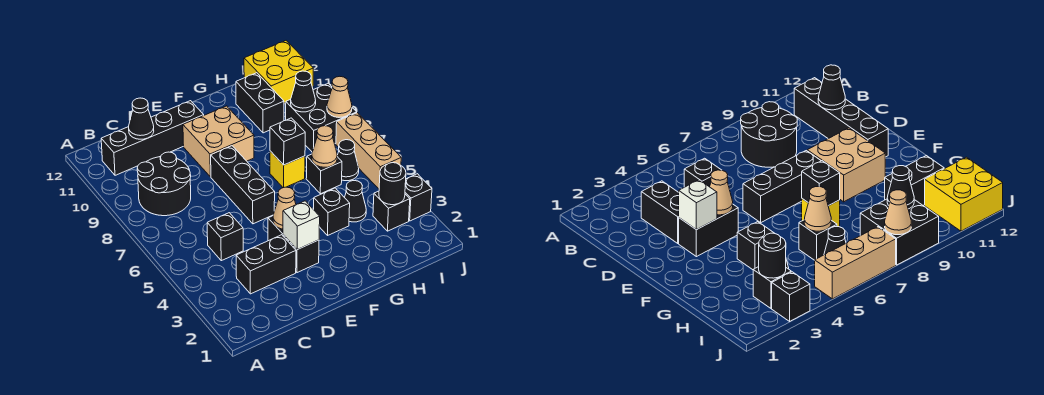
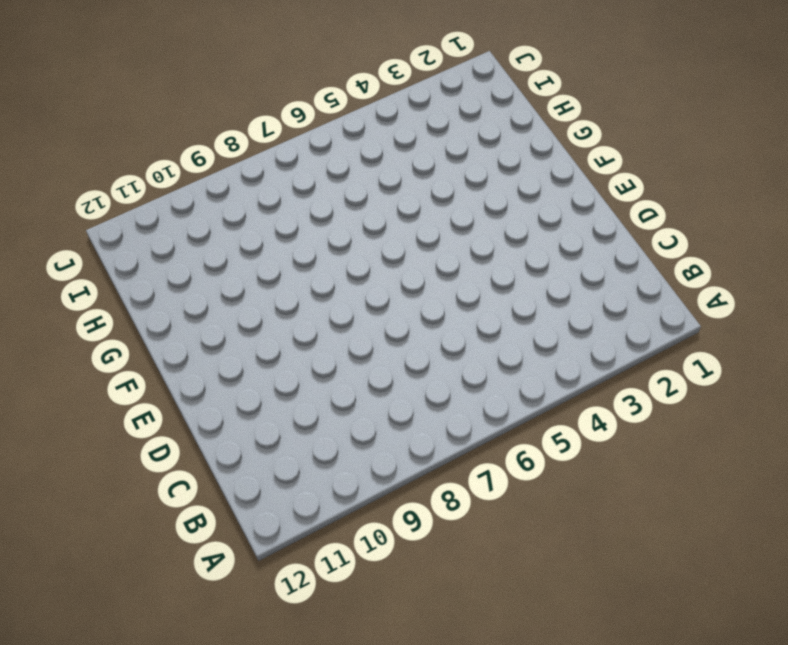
none -> black round brick B8:C9 level 1
none -> black brick B11:E11 level 1
none -> black brick C3:D3 level 1

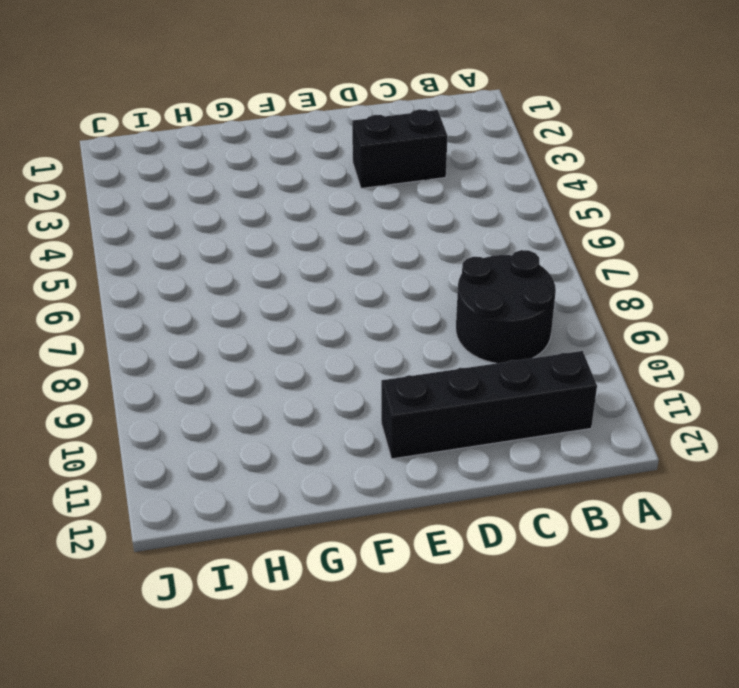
none -> black brick C5 level 1
none -> black brick E3:E4 level 1
none -> black brick E6:E8 level 1

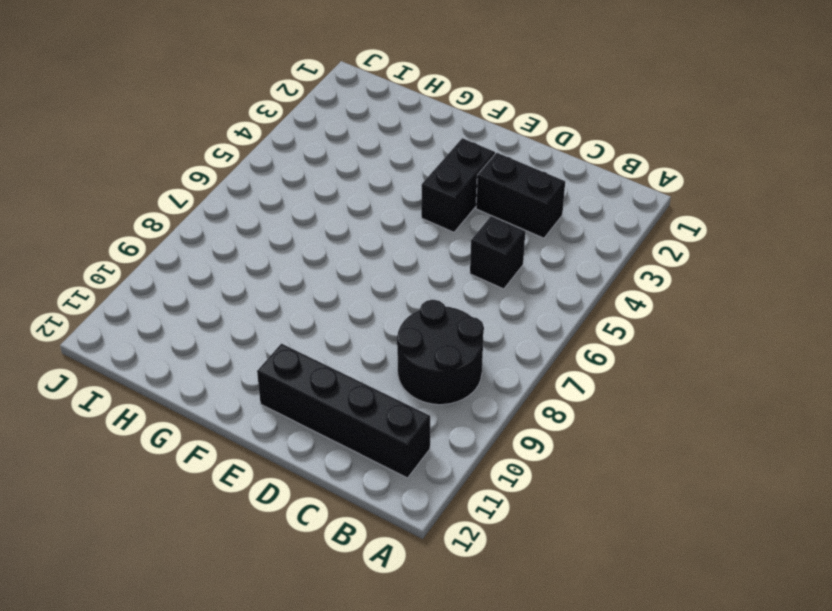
none -> black brick E6:E8 level 1
none -> tan brick E9:F10 level 1
none -> black brick G4 level 1

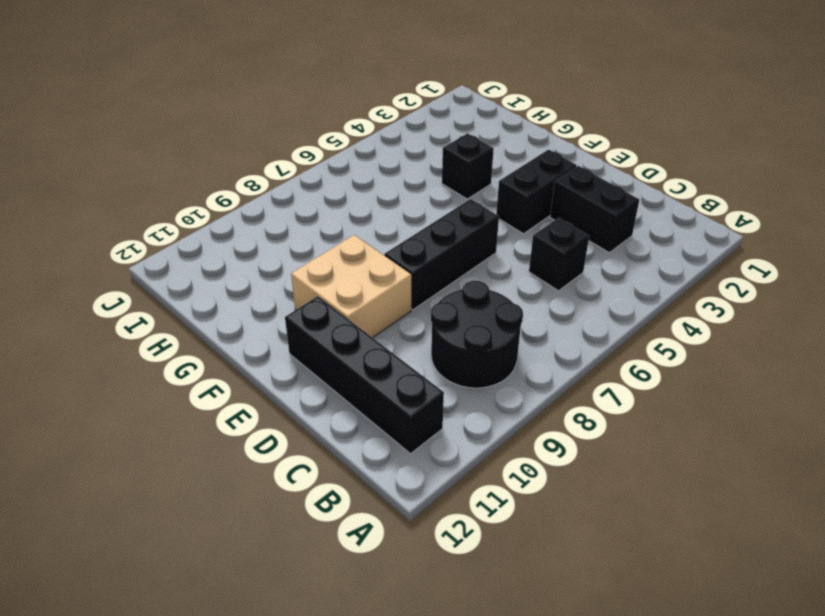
none -> yellow brick G7 level 1
none -> black cone H4 level 1
none -> black brick H6 level 1

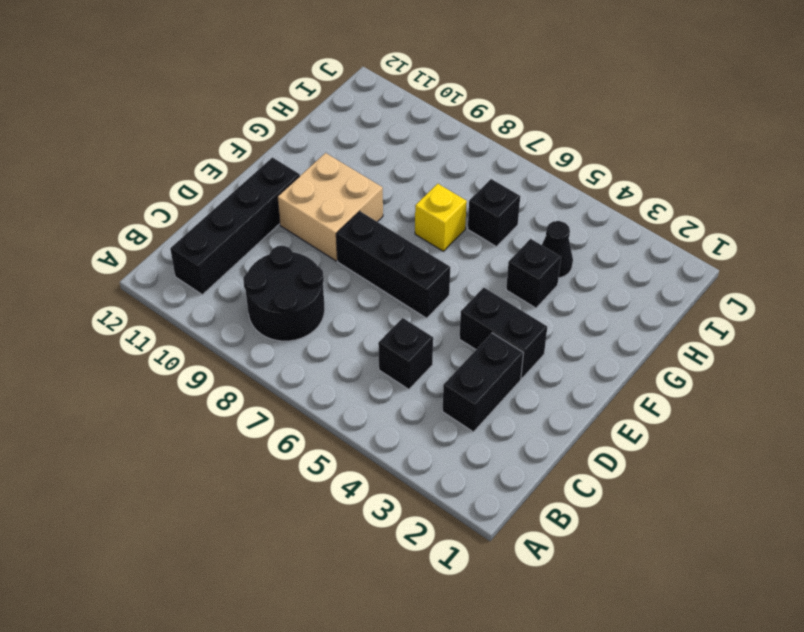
none -> black brick H10:H11 level 1
none -> black brick I3 level 1
none -> black cone I6 level 1

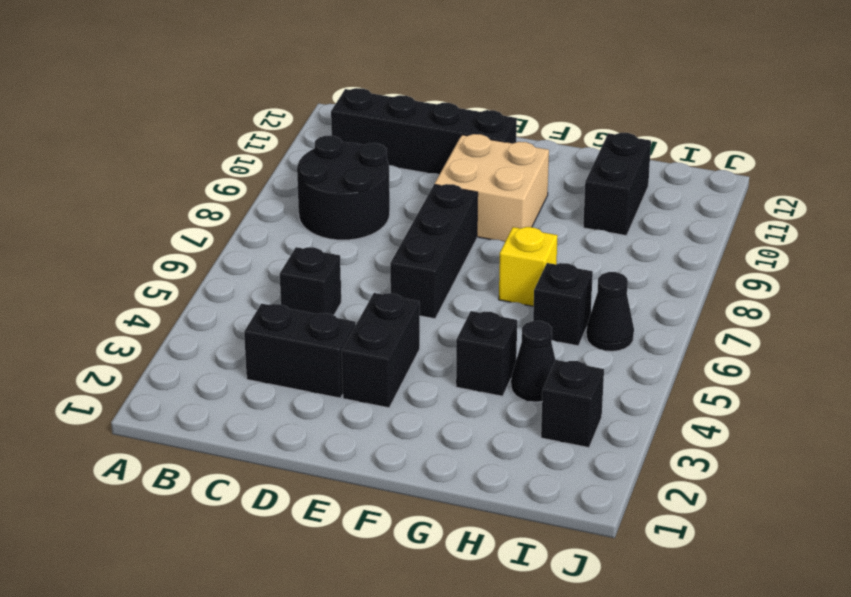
none -> black brick I8:J9 level 1
none -> yellow brick I11:J12 level 1
none -> black brick J3 level 1

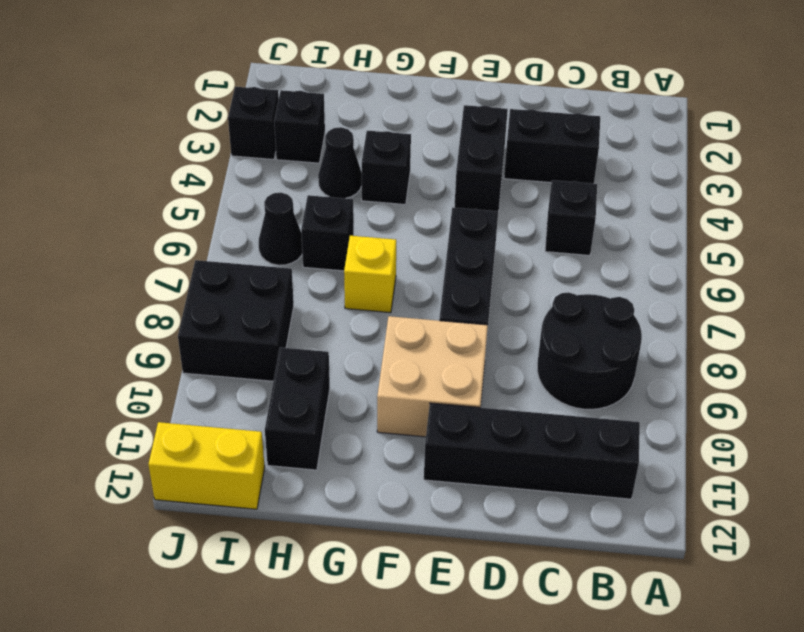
yellow brick I12:J12 level 1 -> yellow brick I11:J12 level 1
none -> tan brick J5:J7 level 1
none -> black cone C11 level 2
none -> white brick E3 level 2

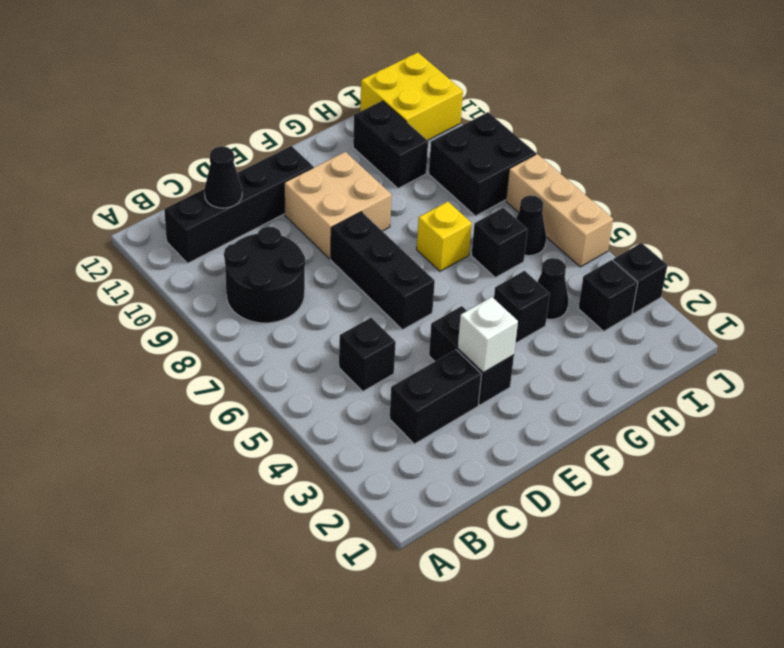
none -> tan cone E4 level 2
none -> black brick G7 level 2
none -> tan cone H6 level 2

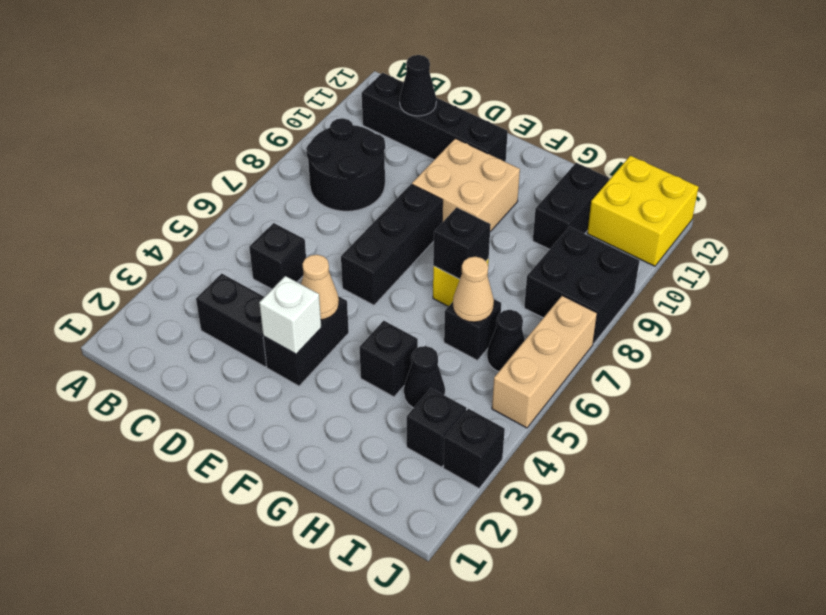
none -> black round brick I3 level 2
none -> black cone I9 level 2
none -> tan cone J8 level 2

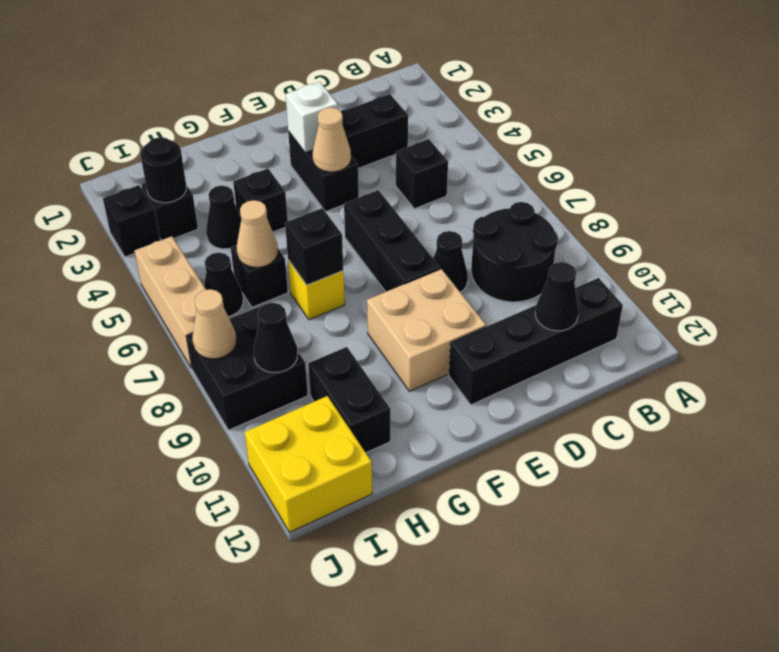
black cone D8 level 1 -> none

